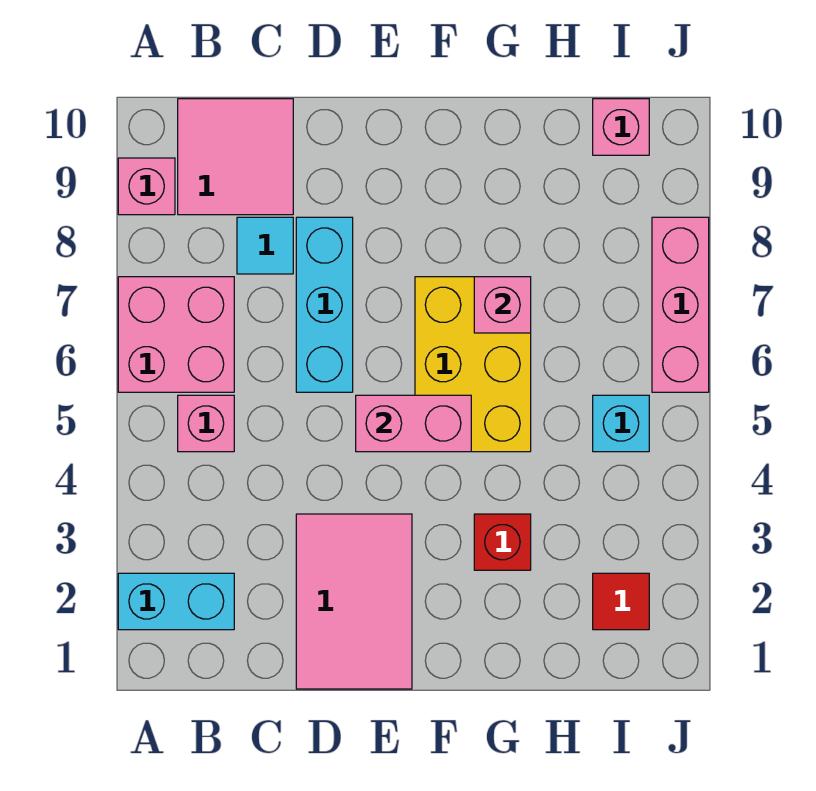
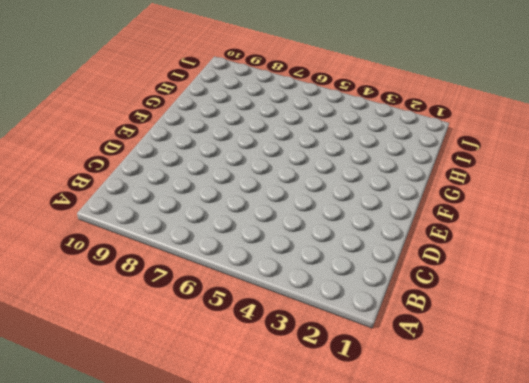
none -> cyan brick A2:B2 level 1
none -> pink brick A6:B7 level 1
none -> pink brick A9 level 1

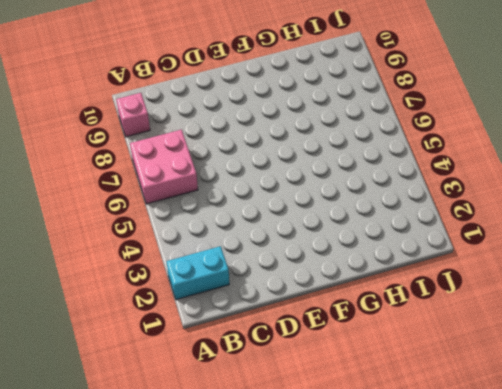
none -> pink brick B5 level 1
none -> pink tile B9:C10 level 1
none -> cyan tile C8 level 1

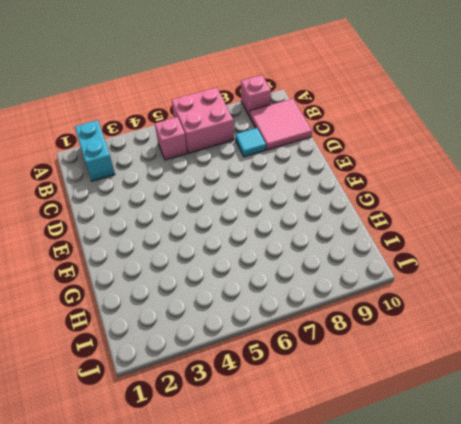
none -> pink tile D1:E3 level 1
none -> cyan brick D6:D8 level 1
none -> yellow brick F5:G7 level 1

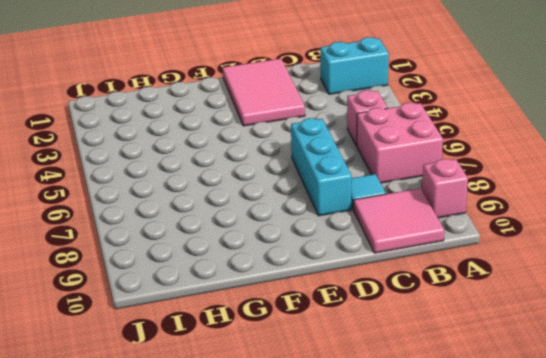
none -> yellow brick F5:G7 level 1
none -> red brick G3 level 1
none -> red tile I2 level 1

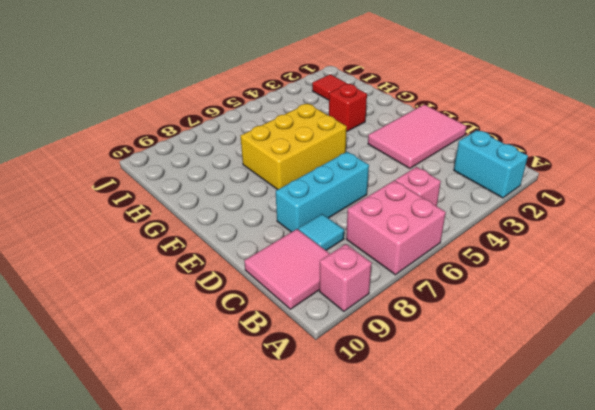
none -> cyan brick I5 level 1
none -> pink brick I10 level 1
none -> pink brick J6:J8 level 1

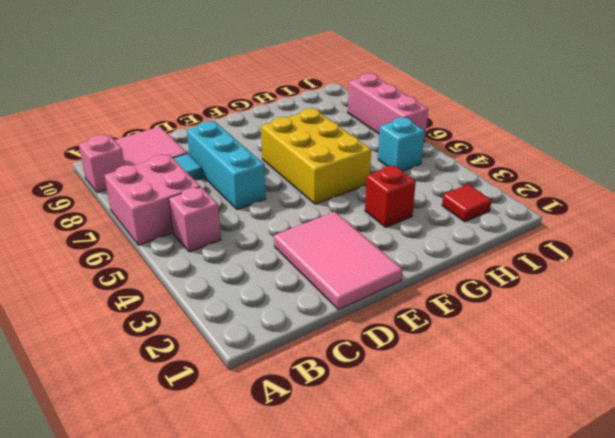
none -> cyan brick A2:B2 level 1
none -> pink brick I10 level 1
none -> pink brick E5:F5 level 2

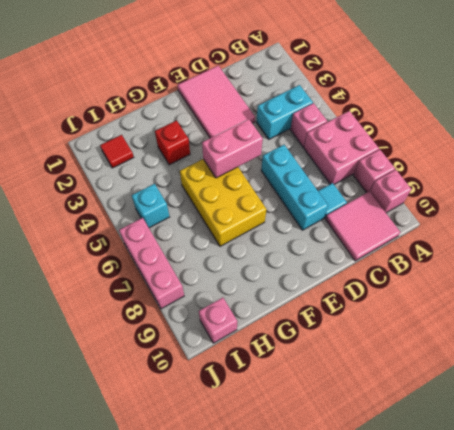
pink brick A8 level 1 -> pink brick G7 level 2
cyan brick B4:C4 level 1 -> cyan brick A2:B2 level 1

